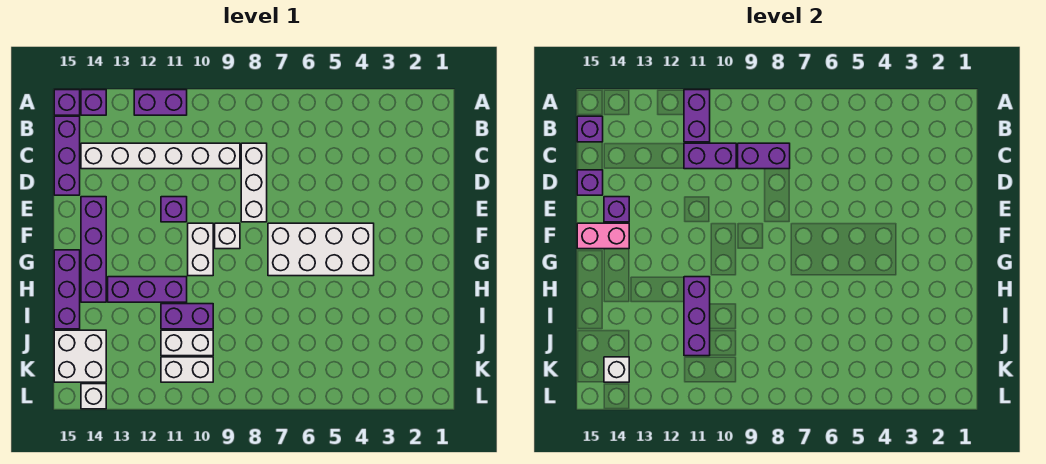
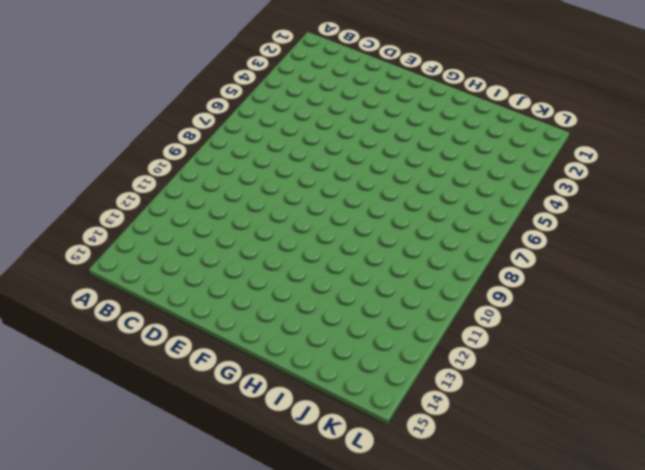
none -> purple brick A11:A12 level 1
none -> purple brick A14 level 1
none -> purple brick A15 level 1

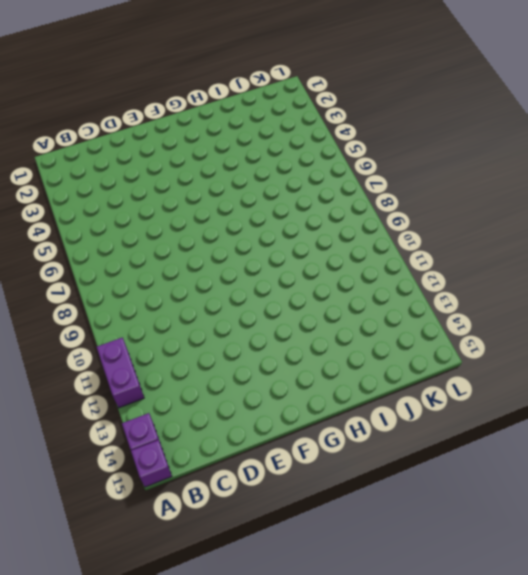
none -> purple brick B15:D15 level 1
none -> white brick C8:E8 level 1
none -> white brick C9:C14 level 1

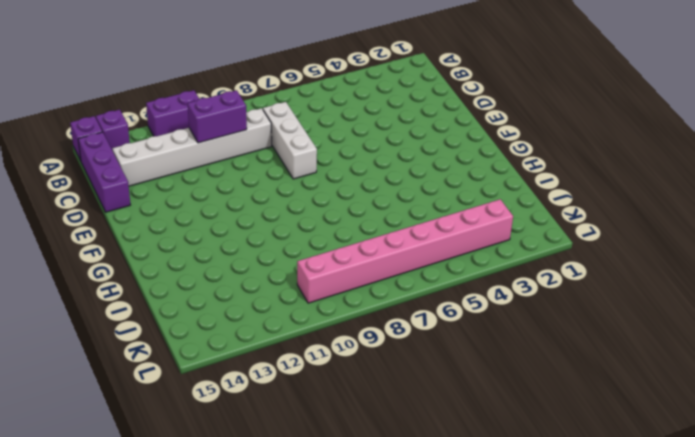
pink brick K3:K10 level 1 -> white brick K10:K11 level 1
none -> purple brick E11 level 1
none -> purple brick E14:H14 level 1
none -> white brick F4:G7 level 1

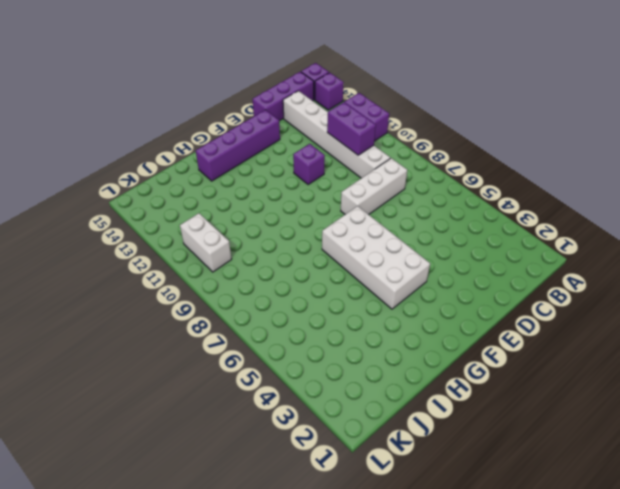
none -> white brick F9 level 1
none -> white brick F10:G10 level 1
none -> purple brick G15:I15 level 1

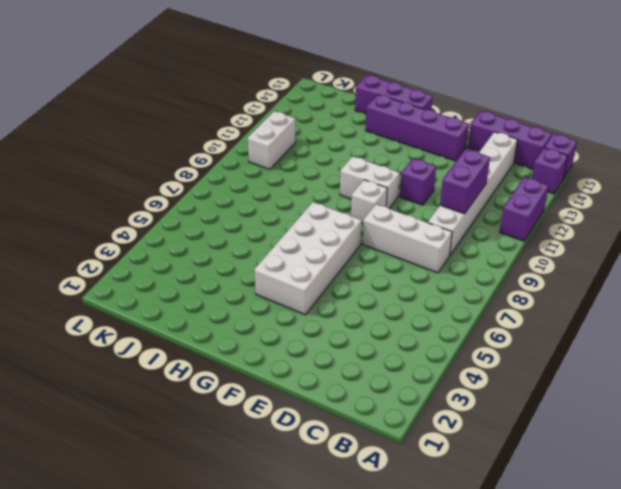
none -> purple brick H11:H13 level 1
none -> purple brick I10:I11 level 1
none -> white brick J10:J11 level 1

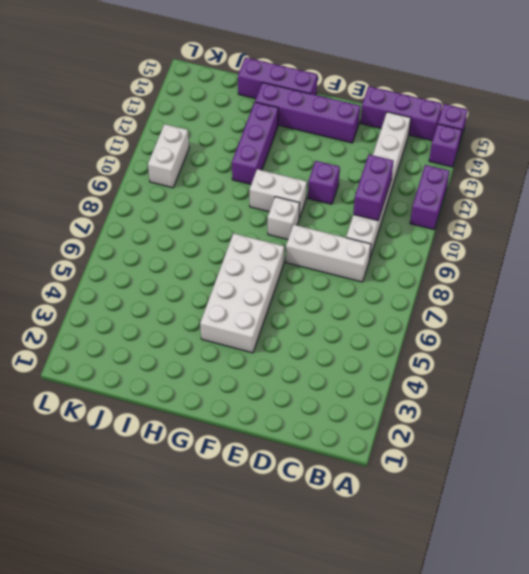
none -> purple brick I10:I11 level 1
none -> white brick J10:J11 level 1
none -> white brick J14:K15 level 1

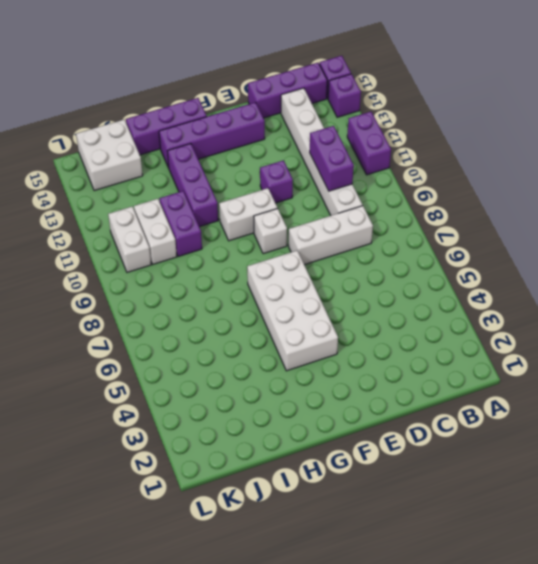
none -> white brick L14 level 1
none -> purple brick A11:B11 level 2
none -> purple brick B15 level 2

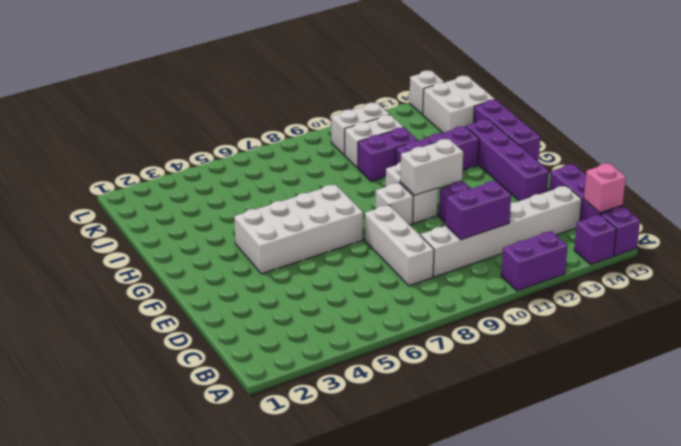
pink brick B15 level 2 -> purple brick B15 level 2
white brick F10:F11 level 2 -> none
none -> purple brick A11:B11 level 2
none -> purple brick C8:C9 level 2
none -> purple brick D15 level 2

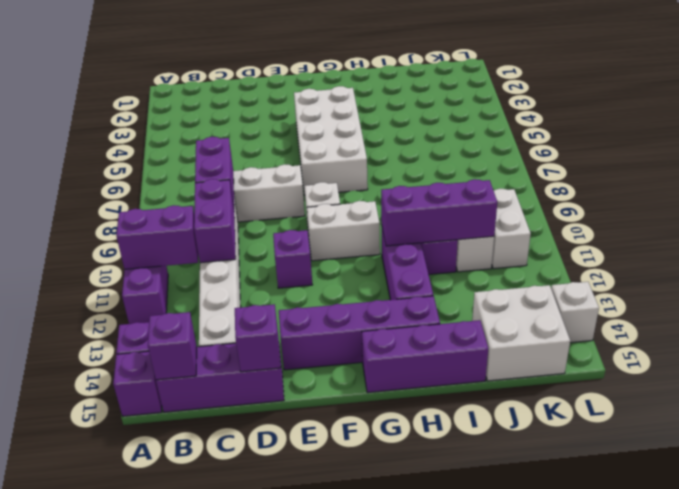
none -> purple brick E14 level 2
none -> pink brick F14:F15 level 2
none -> white brick K14 level 2

